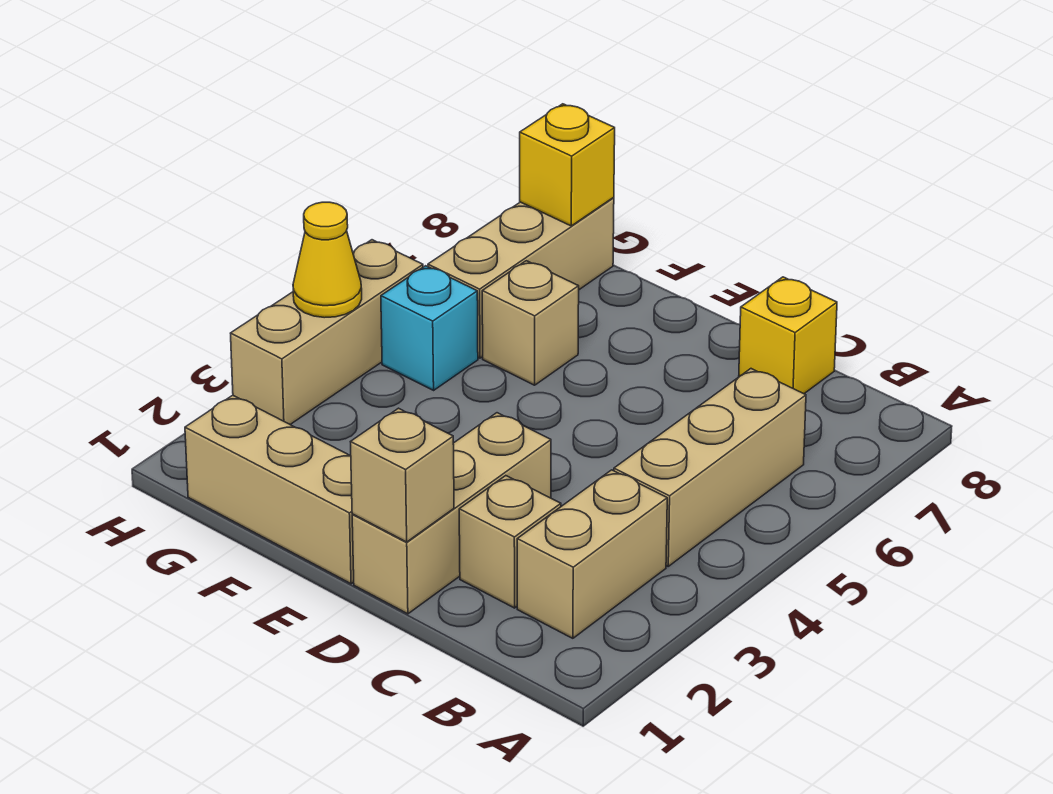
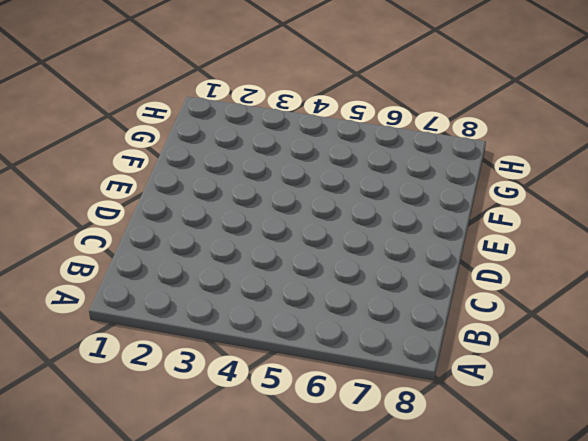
none -> tan brick B2:B3 level 1
none -> tan brick B4:B6 level 1
none -> tan brick C2 level 1

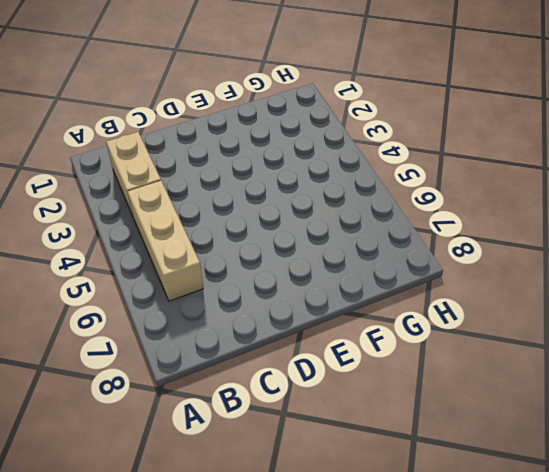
none -> tan brick C2 level 1
none -> yellow brick C8 level 1
none -> tan brick D1:D3 level 1

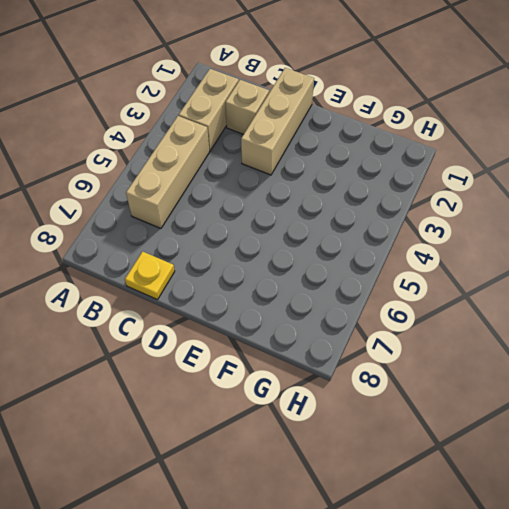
yellow plate C8 level 1 -> yellow brick C8 level 1
none -> tan brick E1:G1 level 1
none -> tan brick F6 level 1
none -> cyan brick G5 level 1

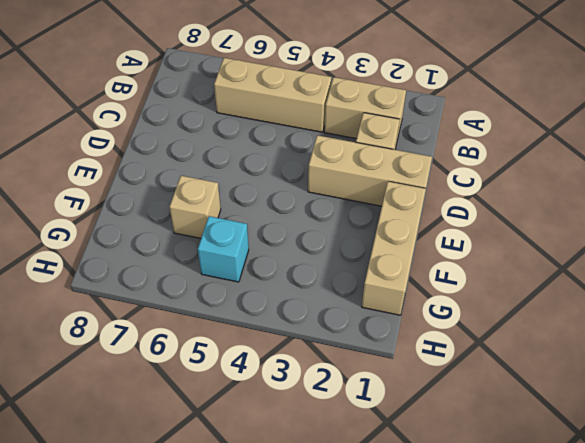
none -> yellow brick C8 level 1
none -> tan brick G6:G8 level 1
none -> tan brick H3:H5 level 1

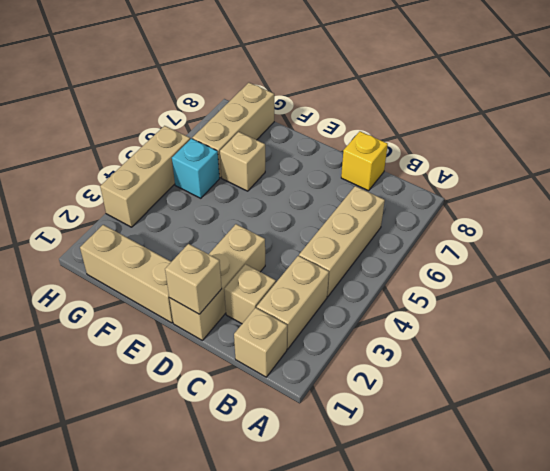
tan brick B1 level 1 -> none
none -> yellow brick G8 level 2
none -> yellow cone H4 level 2

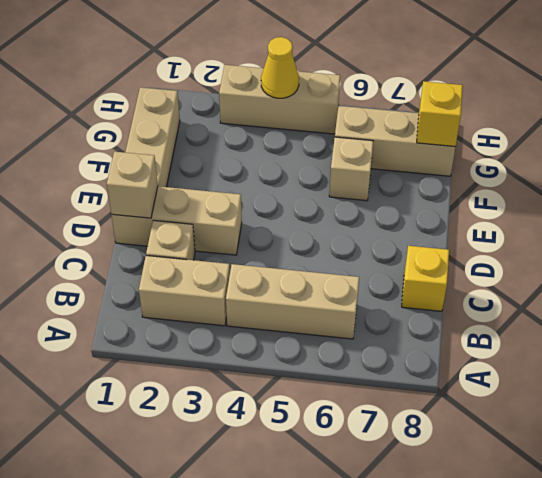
none -> cyan brick G5 level 1

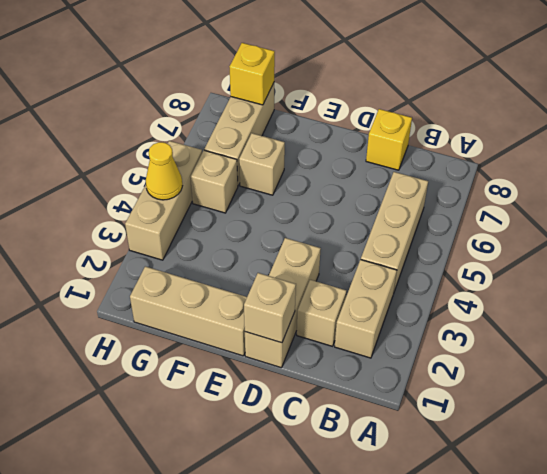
tan brick G5 level 1 -> cyan brick G5 level 1

